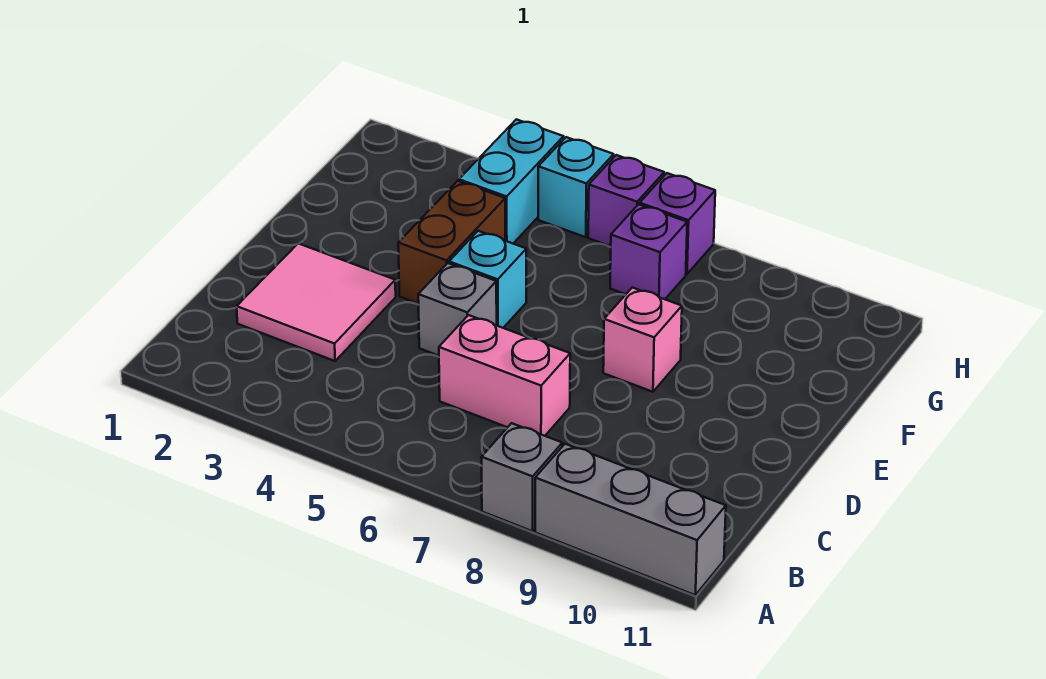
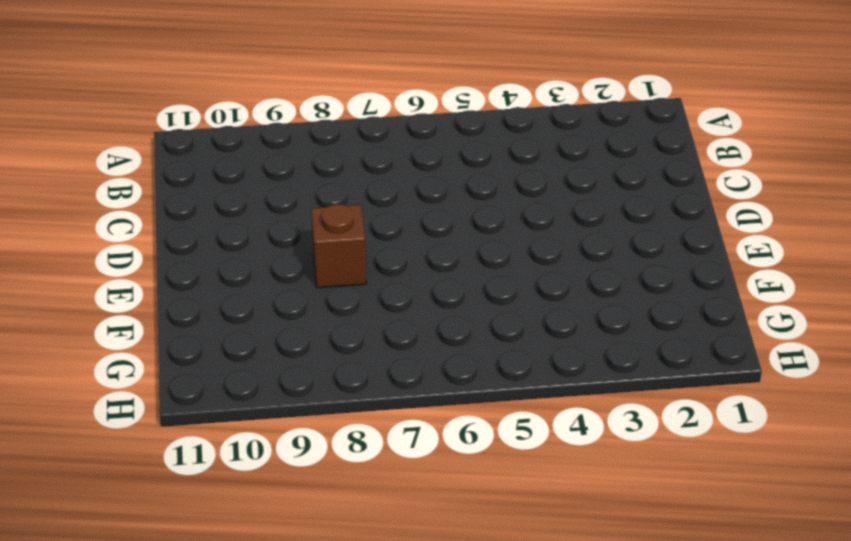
brown brick E8 level 1 -> pink brick E8 level 1
none -> grey brick A8 level 1
none -> grey brick A9:A11 level 1
none -> pink tile C2:D3 level 1

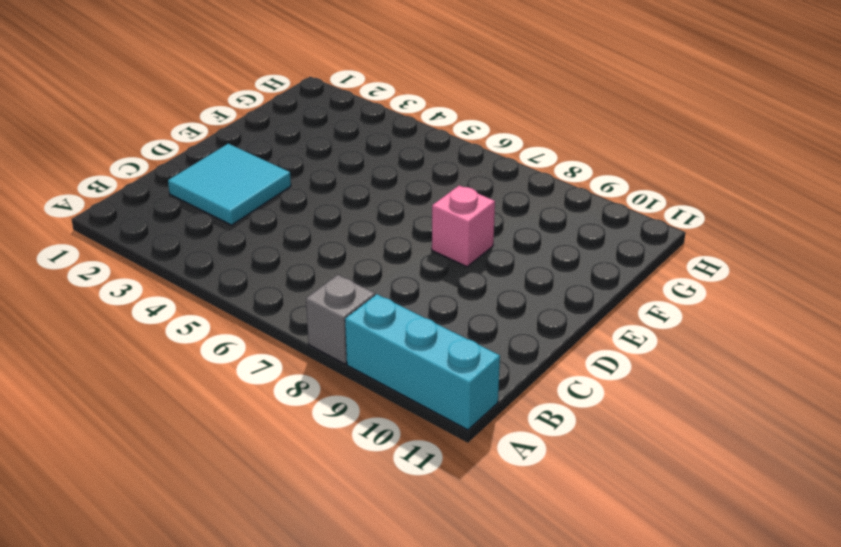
cyan brick A9:A11 level 1 -> grey brick A9:A11 level 1
cyan tile C2:D3 level 1 -> pink tile C2:D3 level 1
none -> pink brick C6:C7 level 1
none -> grey brick D5 level 1
none -> brown brick E4:F4 level 1

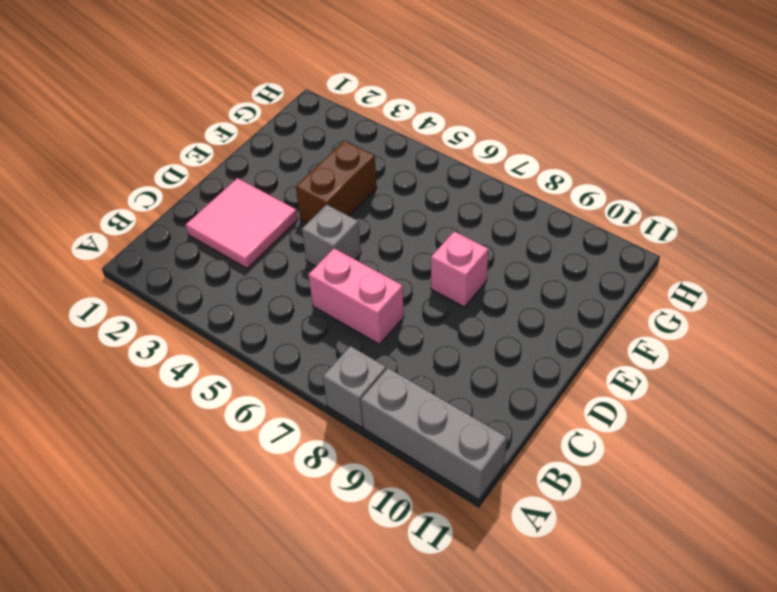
none -> cyan brick E5 level 1
none -> cyan brick G4:H4 level 1
none -> purple brick G7 level 1

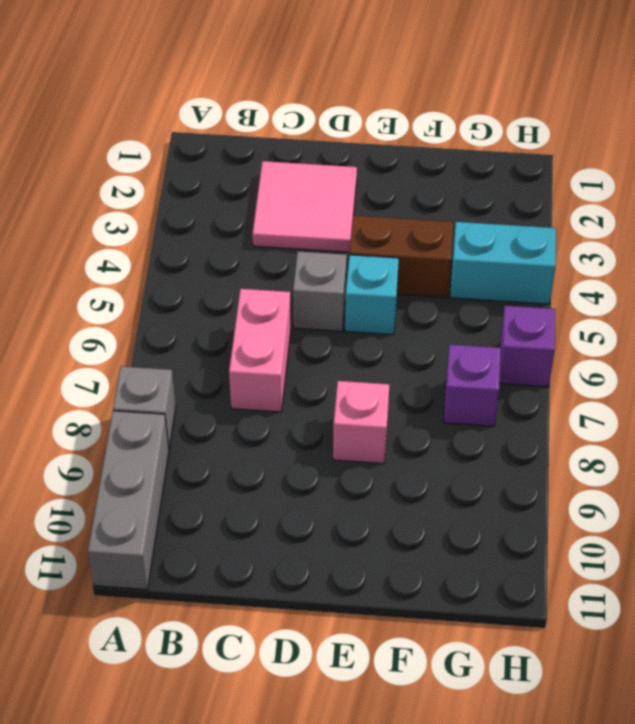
none -> cyan brick H5 level 1
none -> purple brick H7 level 1

